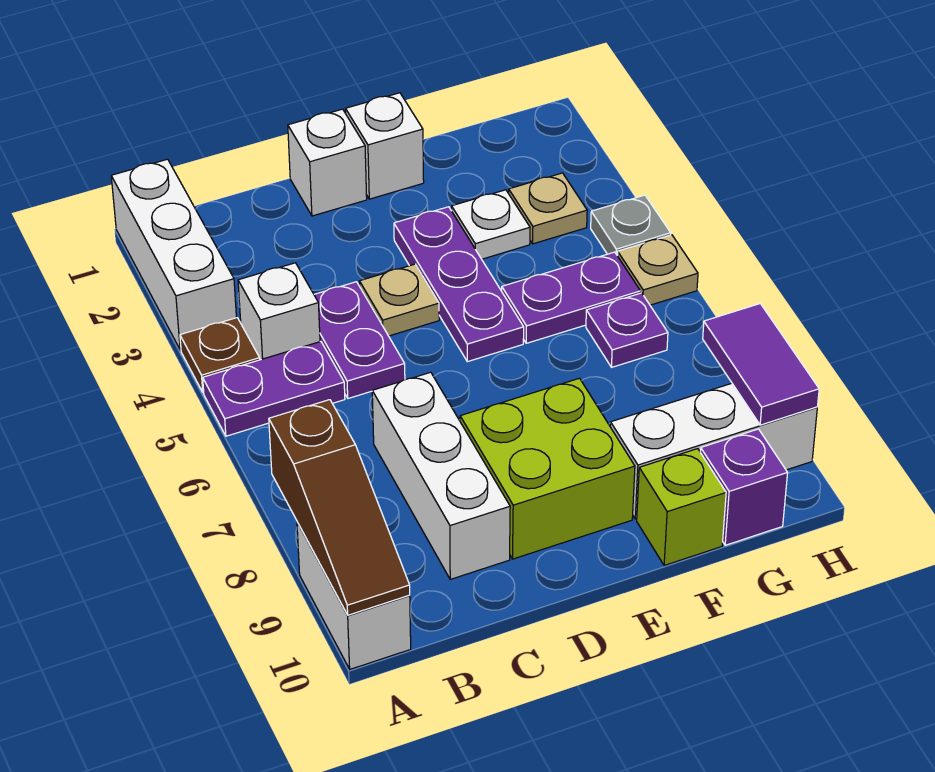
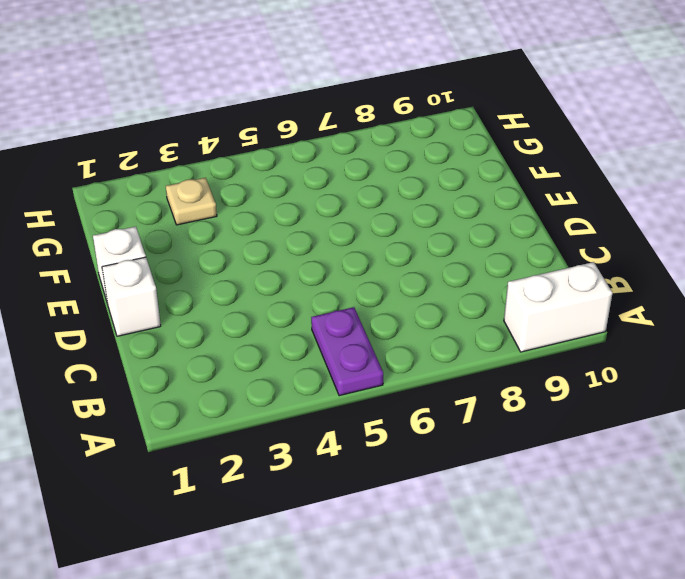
none -> white brick A1:A3 level 1
none -> brown plate A4 level 1
none -> white brick B4 level 1

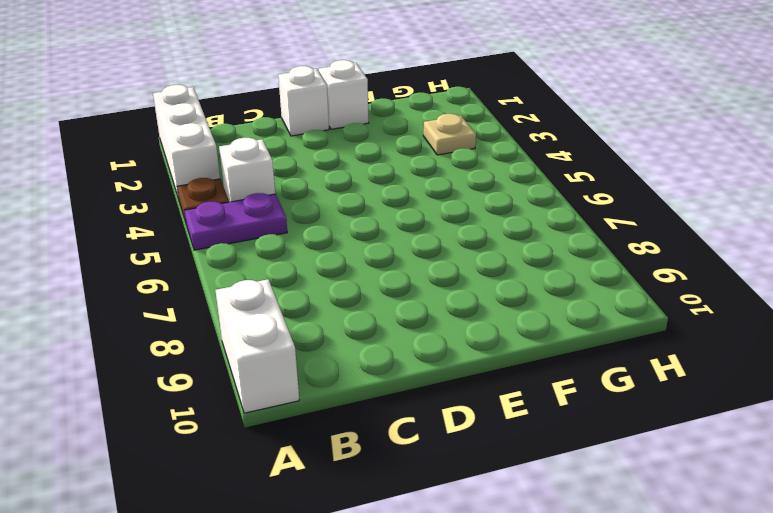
none -> purple plate C4:C5 level 1
none -> white brick C7:C9 level 1
none -> tan plate D4 level 1

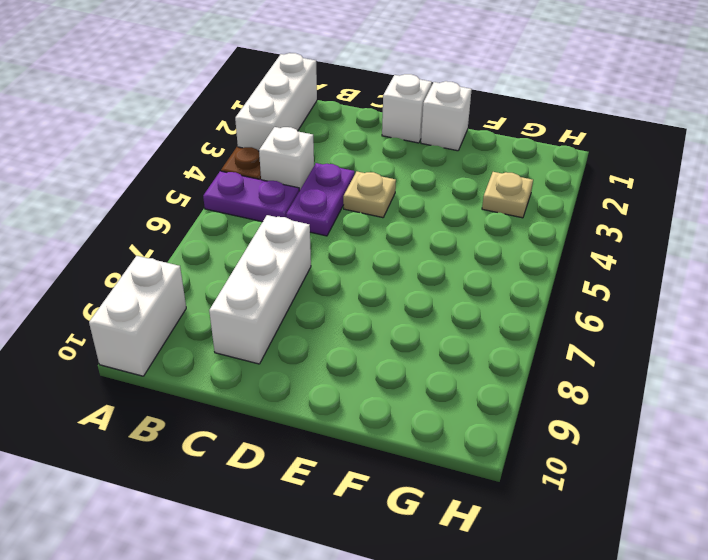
none -> lime brick D8:E9 level 1
none -> purple plate E3:E5 level 1
none -> white plate F3 level 1

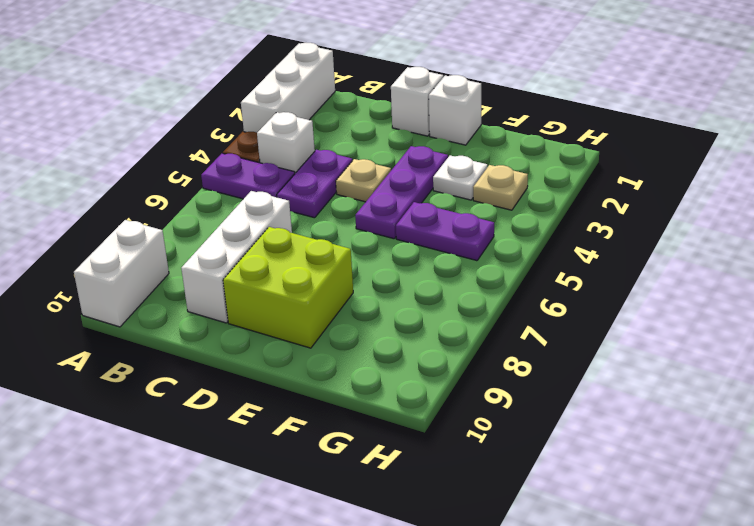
none -> white brick F9:H9 level 1
none -> lime brick F10 level 1
none -> purple plate G6 level 1

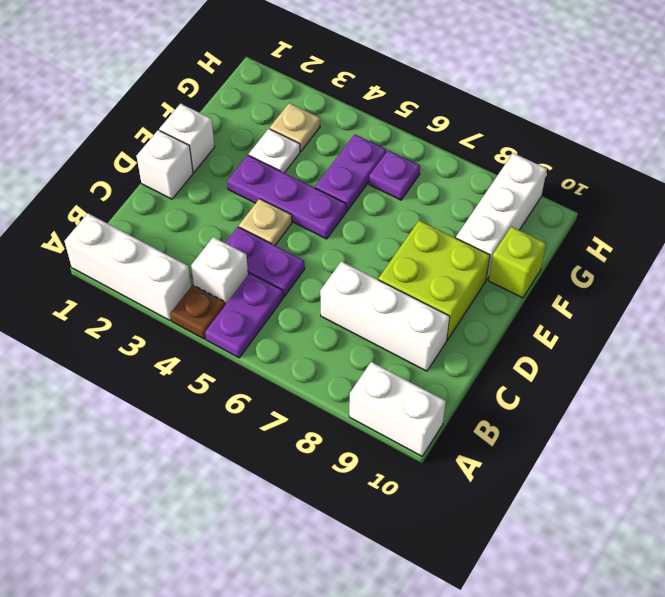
none -> purple brick G10 level 1
none -> grey plate H4 level 1
none -> tan plate H5 level 1

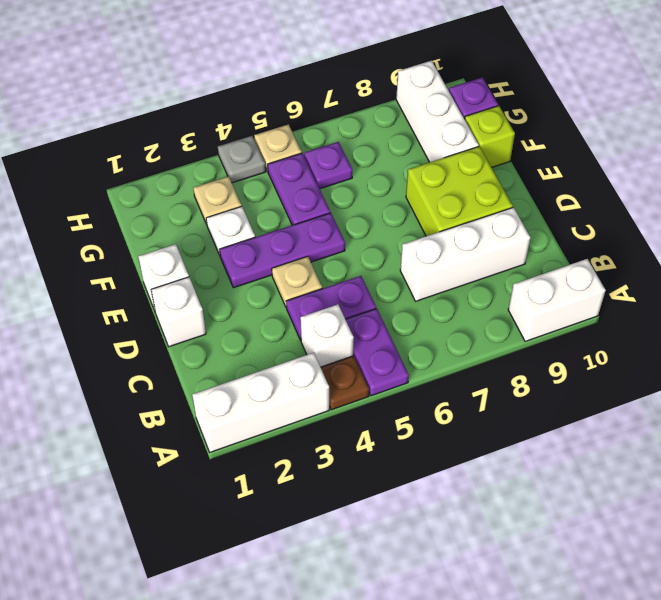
none -> brown slope A8:A10 level 2 top 8
none -> purple tile H8:H9 level 2

